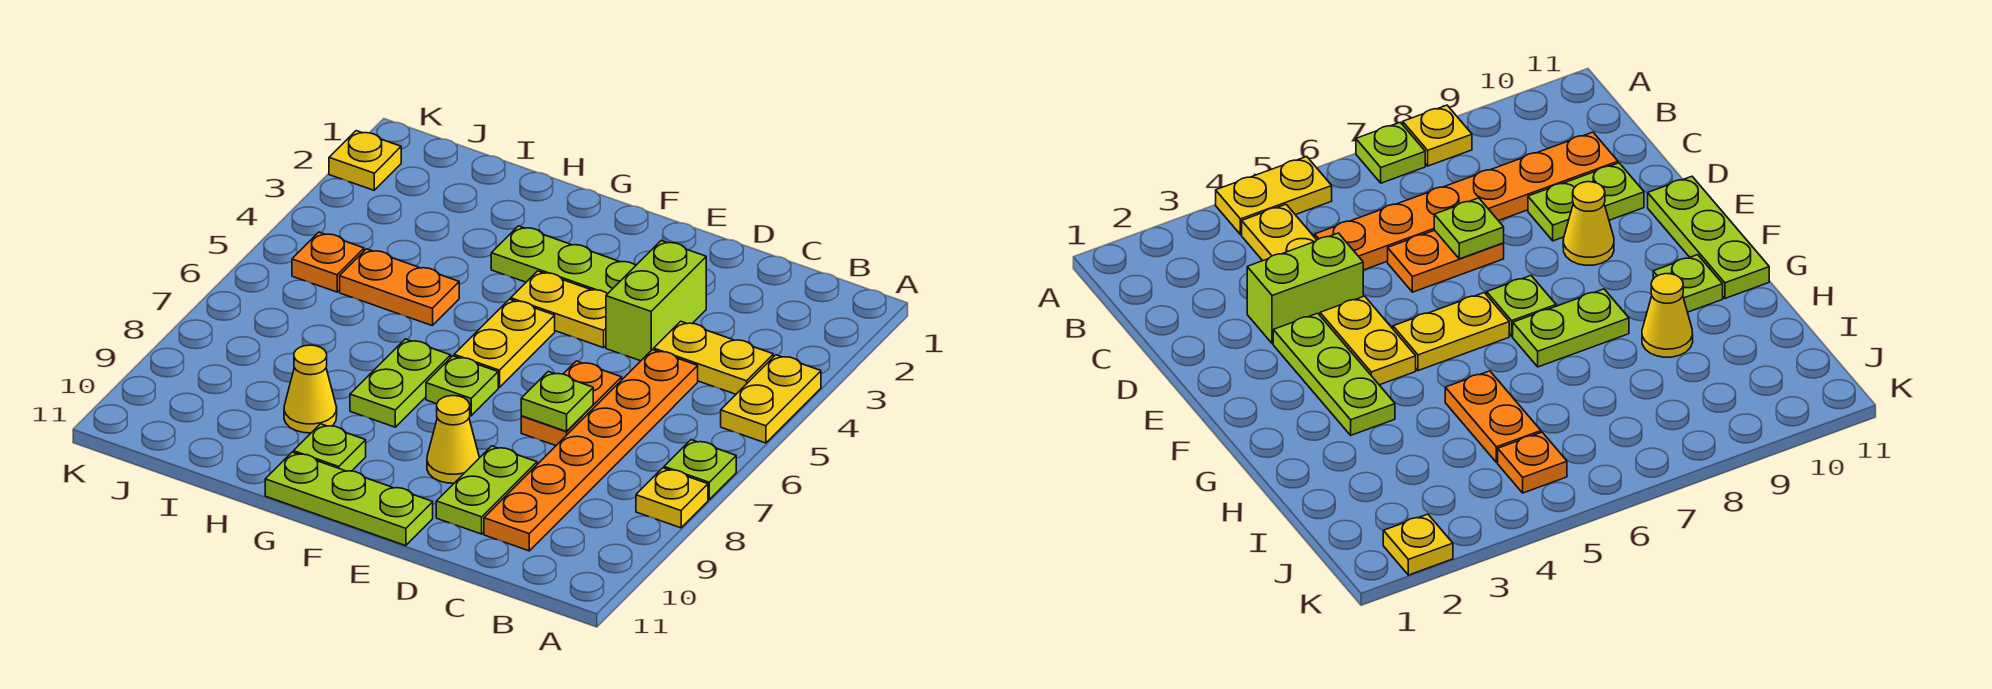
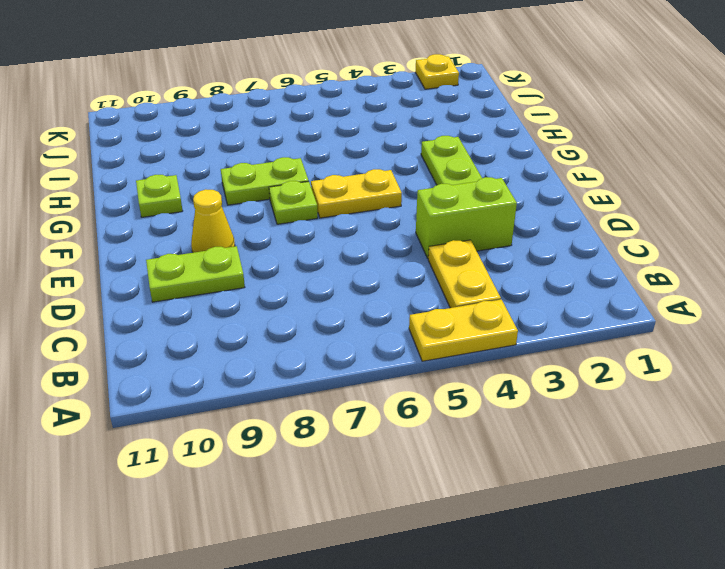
none -> lime plate A7 level 1
none -> yellow plate A8 level 1
none -> orange plate C5:C10 level 1

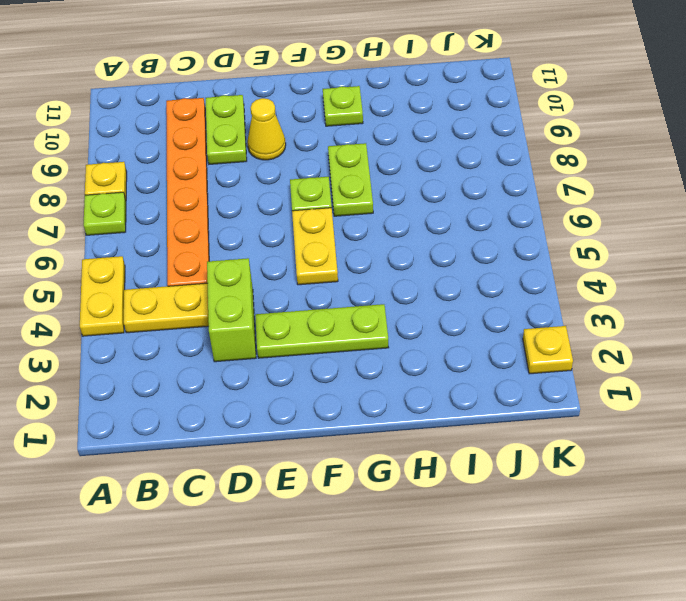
none -> orange plate D6:D7 level 1
none -> yellow plate E4:F4 level 1
none -> lime plate E11:G11 level 1

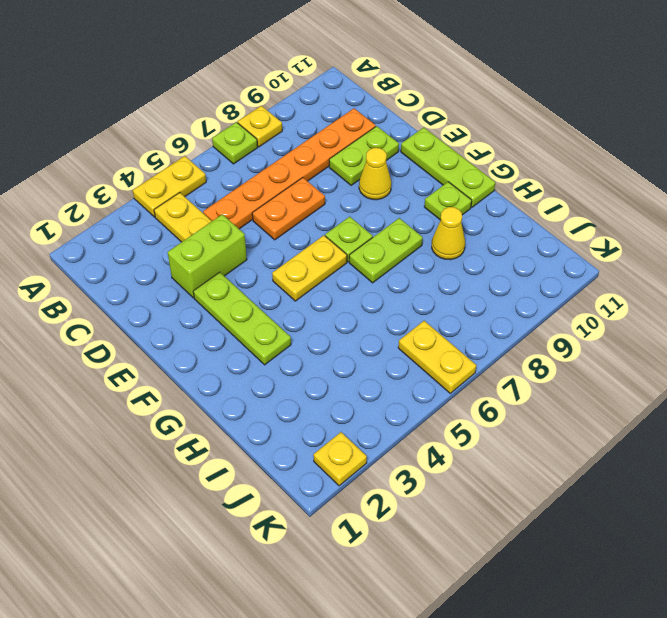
yellow plate J6:K6 level 1 -> yellow plate E4:F4 level 1
none -> orange plate H5:I5 level 1
none -> orange plate J5 level 1
none -> lime plate D7 level 2

